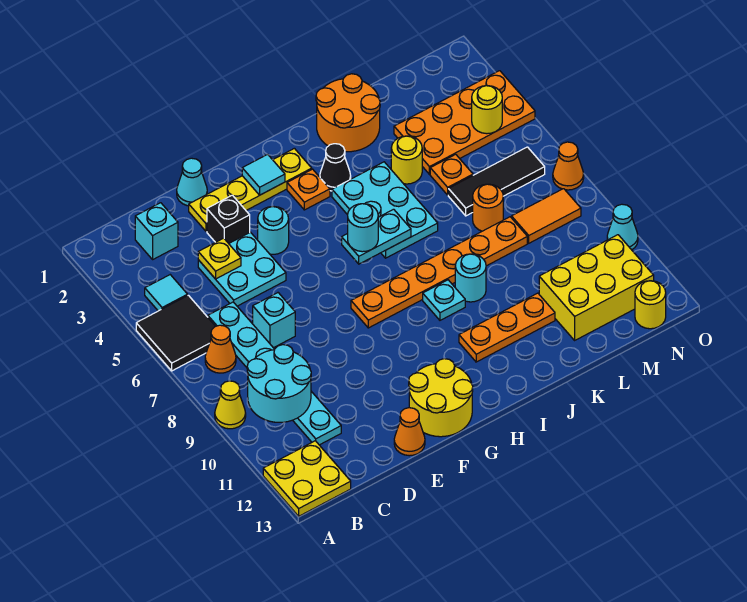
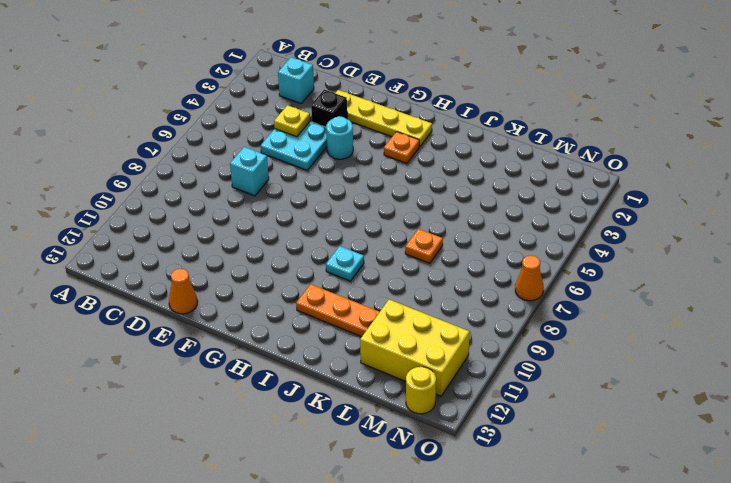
orange plate K7 level 1 -> orange plate L5 level 1
none -> black tile A5:B6 level 1
none -> yellow cone A9 level 1
none -> yellow plate A12:B13 level 1
none -> cyan tile B4 level 1

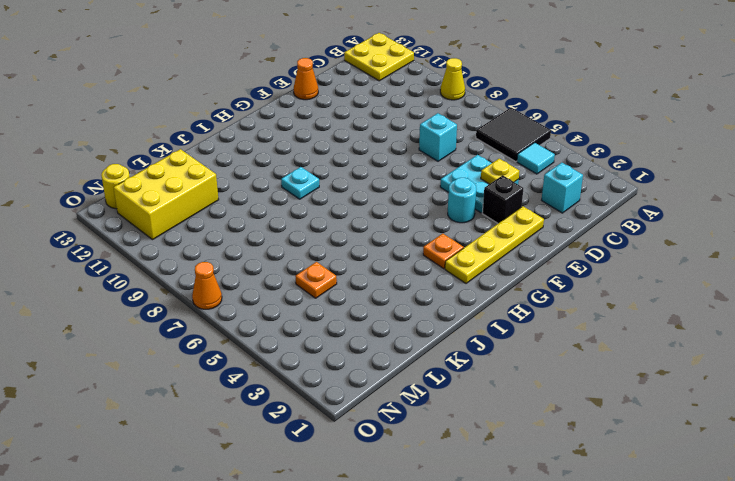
none -> orange cone B7 level 1
none -> cyan plate C6:C11 level 1
none -> cyan cone E1 level 1
none -> yellow round brick F12:G13 level 1

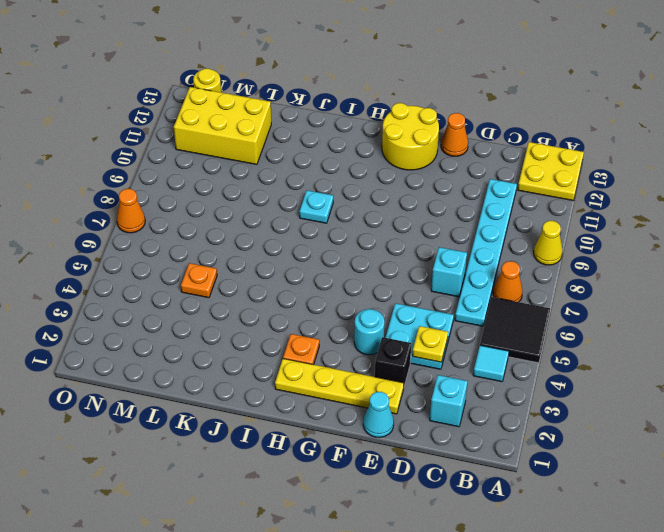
none -> orange plate G8:L8 level 1
none -> black cone I3 level 1
none -> cyan plate I4:J6 level 1
none -> orange plate I11:K11 level 1

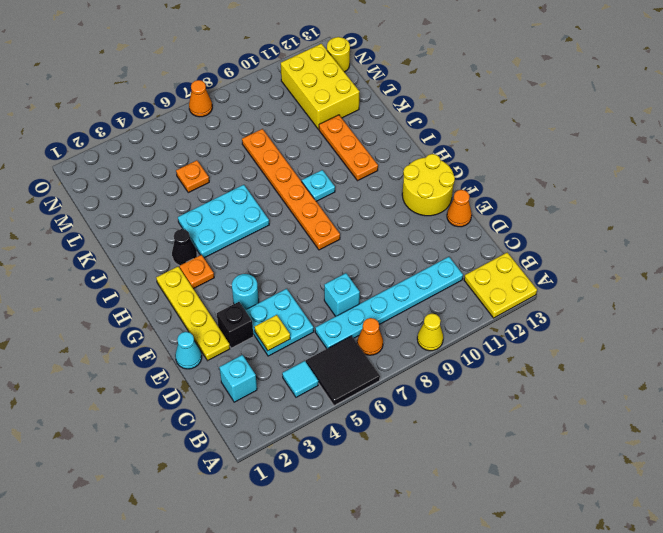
none -> orange round brick J1:K2 level 1
none -> cyan round brick J9 level 1
none -> yellow round brick K4 level 1
none -> orange plate L3:O4 level 1

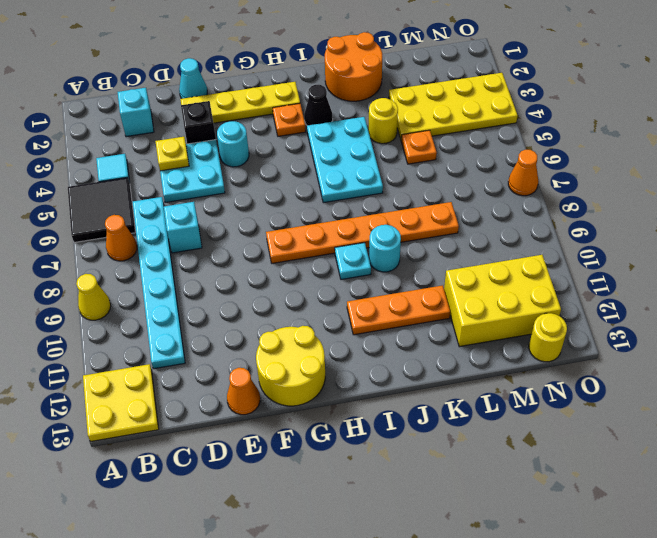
yellow plate L3:O4 level 1 -> orange plate L3:O4 level 1
none -> black tile L6:N6 level 1
none -> orange round brick L7 level 1
none -> orange tile M8:N8 level 1
none -> cyan cone O10 level 1

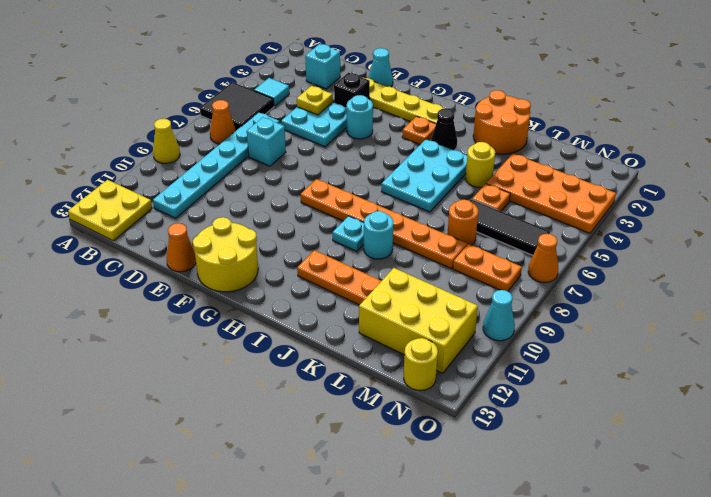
orange plate M8:N8 level 1 -> orange tile M8:N8 level 1
none -> cyan round brick B9:C10 level 2
none -> cyan tile G2 level 2
none -> cyan plate H6:I6 level 2
none -> yellow round brick N4 level 2

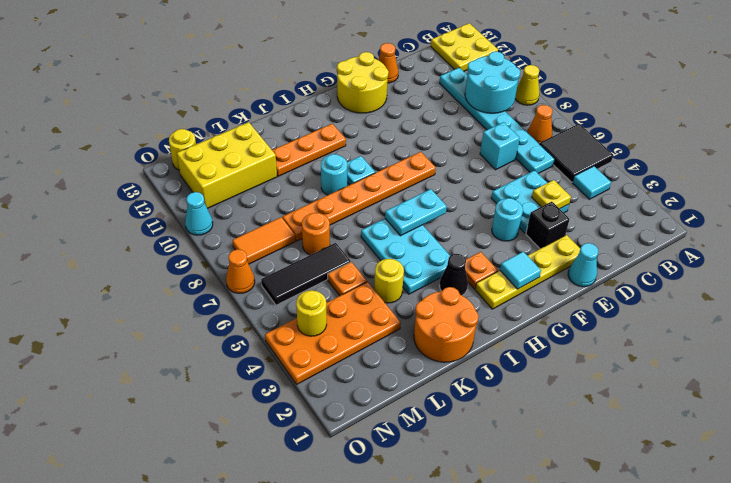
none -> cyan brick C2 level 1
none -> cyan round brick H6 level 3

